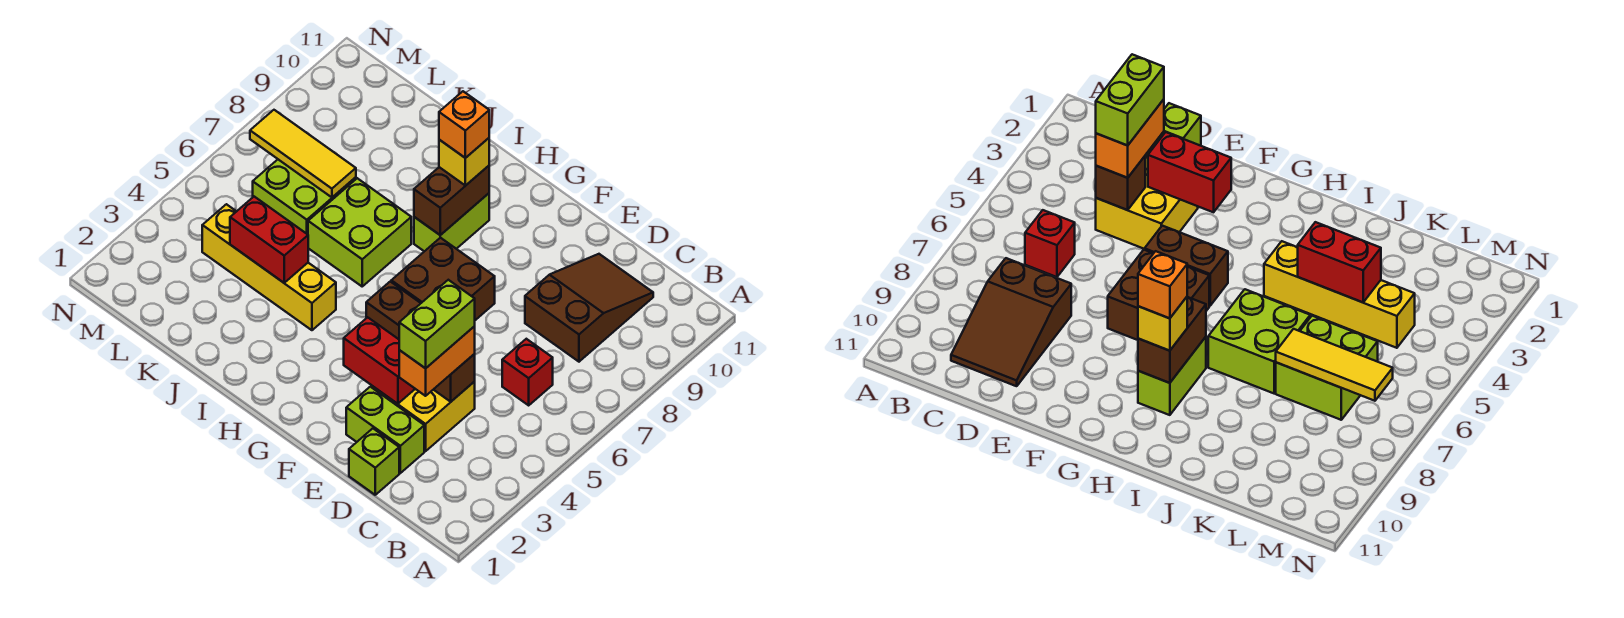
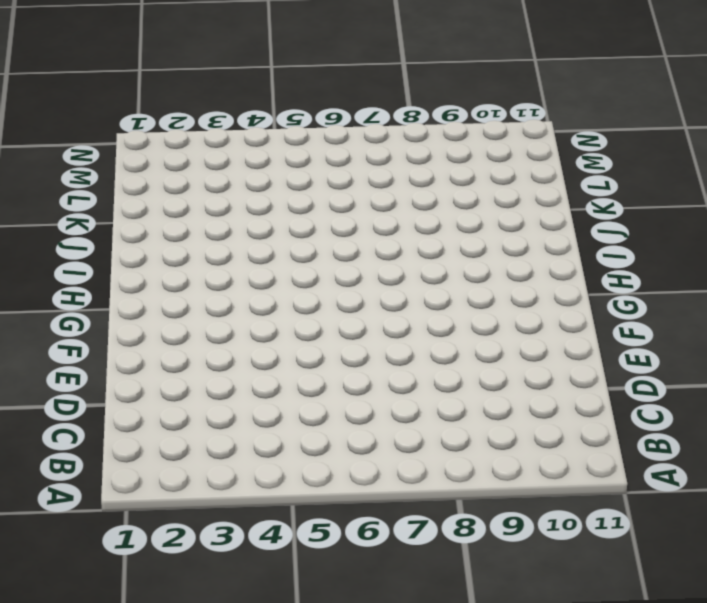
none -> red brick C6 level 1
none -> brown slope C8:D10 level 1 top 8
none -> lime brick D1 level 1

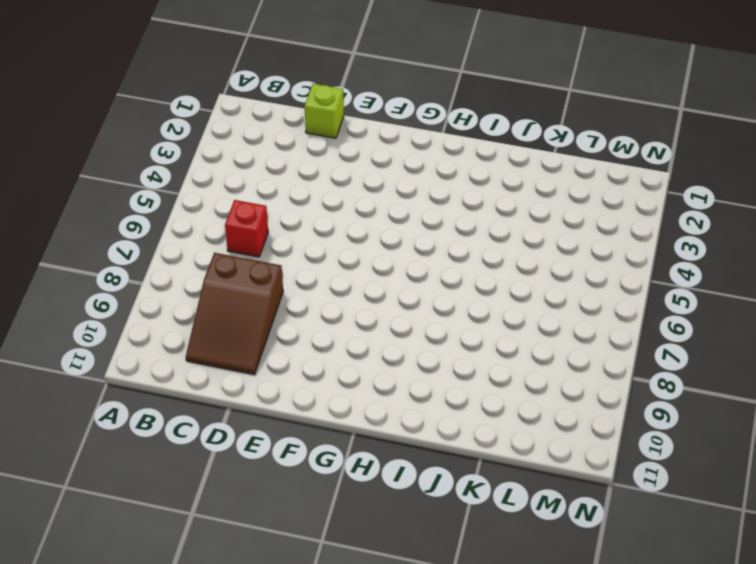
none -> lime brick D2:E2 level 1
none -> yellow brick D3:E4 level 1
none -> brown brick F5:G5 level 1

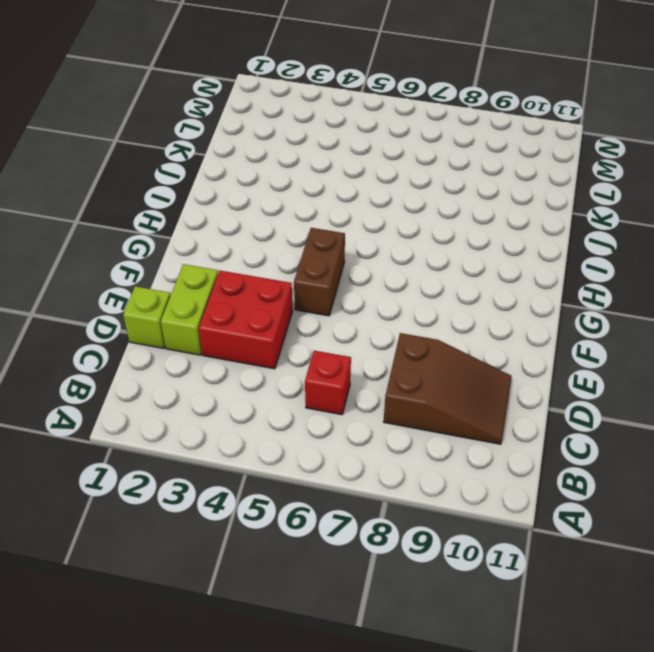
red brick D3:E4 level 1 -> yellow brick D3:E4 level 1
none -> brown brick F6:G7 level 1
none -> lime brick H8:H9 level 1
none -> yellow brick I4:L4 level 1

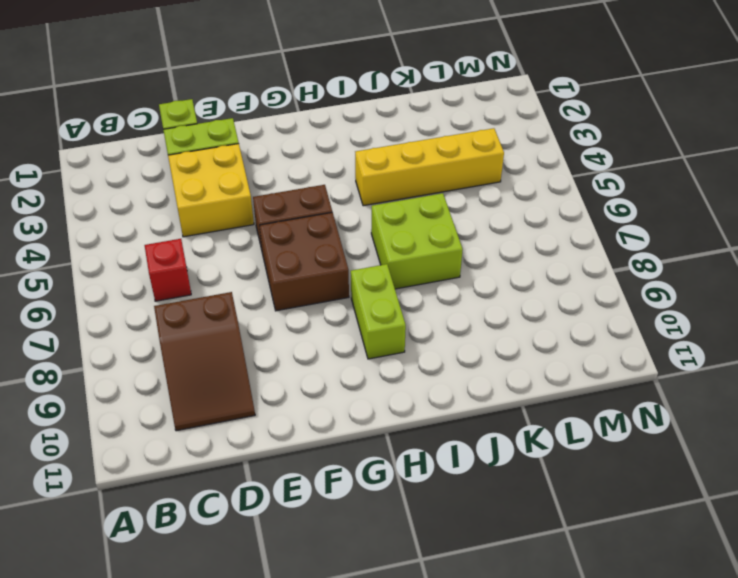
none -> lime brick K6:L7 level 1
none -> brown brick D4 level 2
none -> red brick E3:F3 level 2

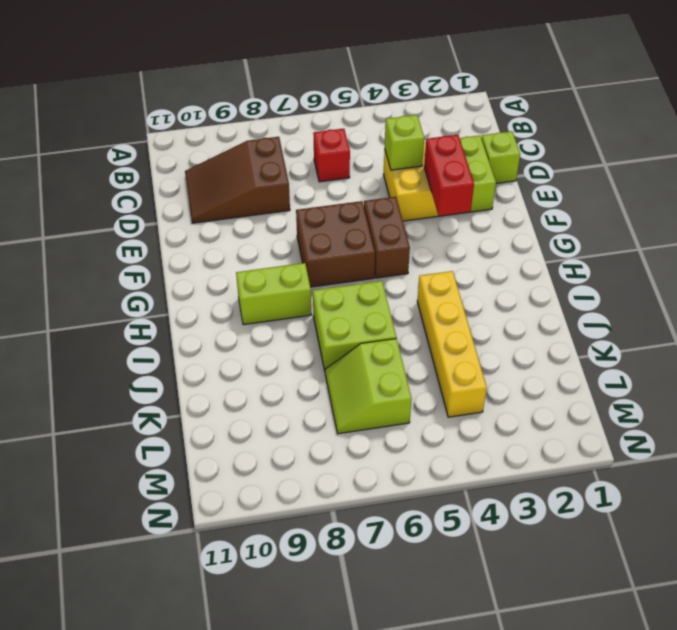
lime brick D4 level 2 -> brown brick D4 level 2
lime slope K6:L7 level 1 top 6 -> lime brick K6:L7 level 1
none -> brown brick H8:H9 level 2
none -> red brick J4:K4 level 2
none -> yellow tile K7:M7 level 2

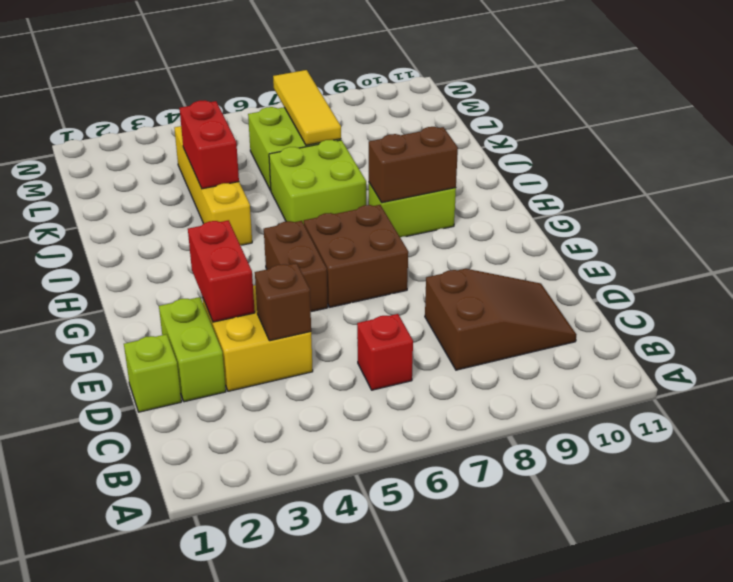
none -> orange brick D3:D4 level 3
none -> yellow brick H9 level 3
none -> lime brick D3:D4 level 4

